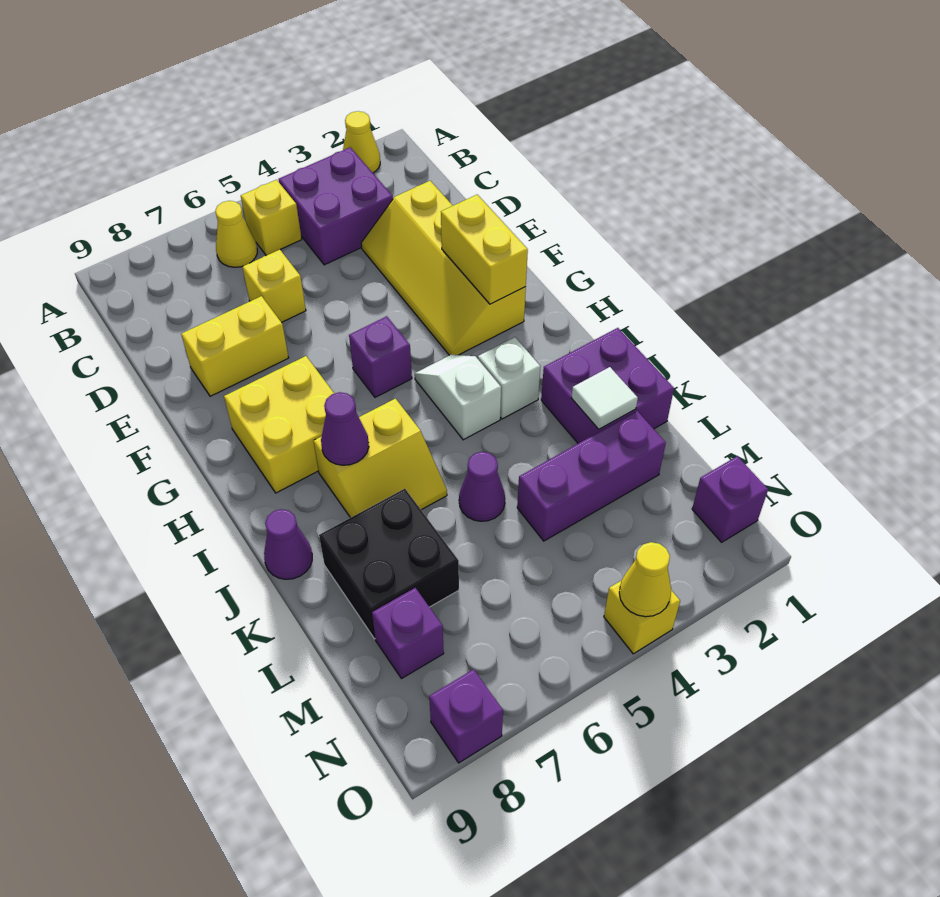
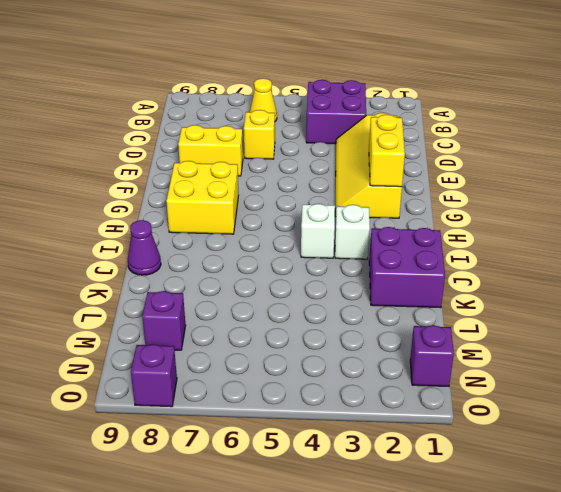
none -> yellow cone A2 level 1
none -> yellow brick B5 level 1
none -> purple brick G5 level 1

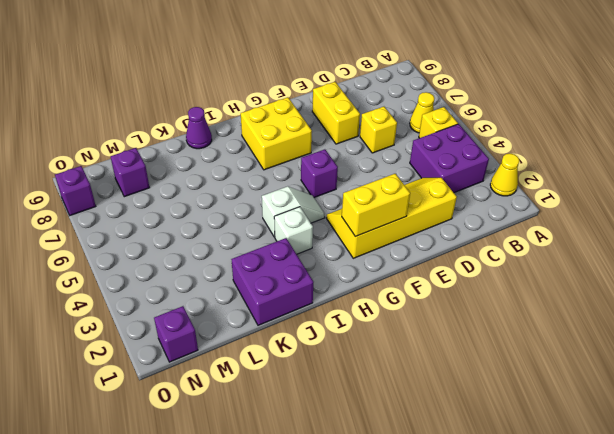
none -> yellow slope I6:J7 level 1 top I
none -> purple cone K5 level 1
none -> black brick K7:L8 level 1

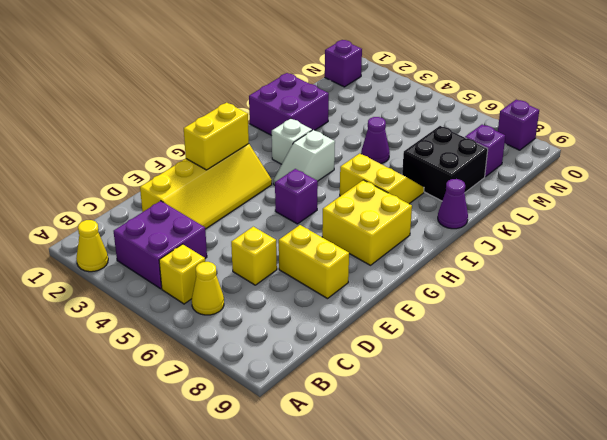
none -> purple brick L2:L4 level 1
none -> yellow brick O4 level 1
none -> purple cone I7 level 2

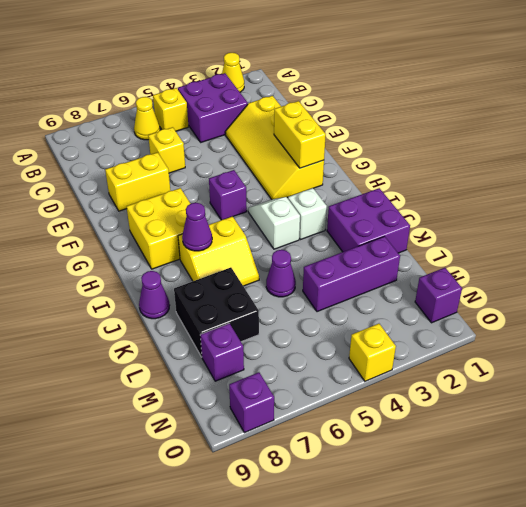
none -> white tile K2 level 2
none -> yellow cone O4 level 2

